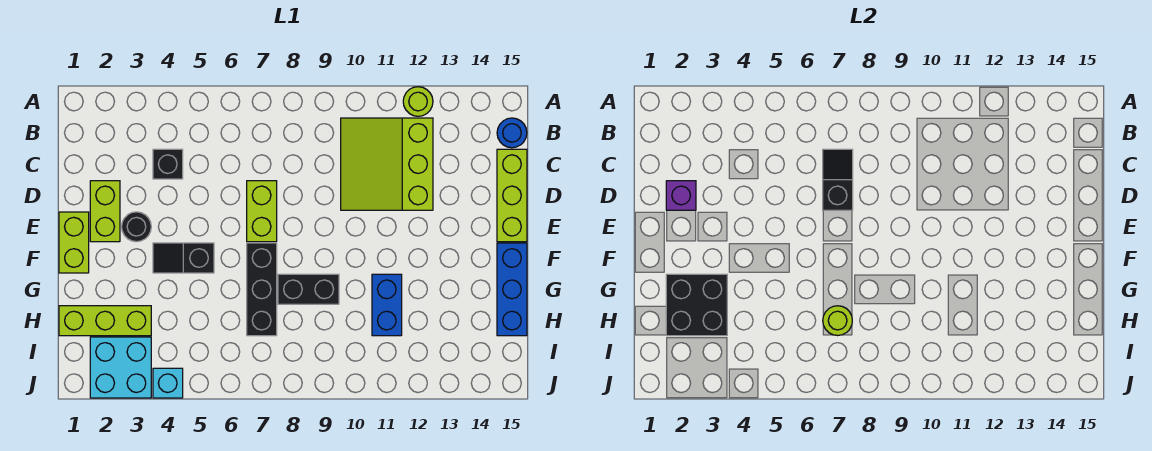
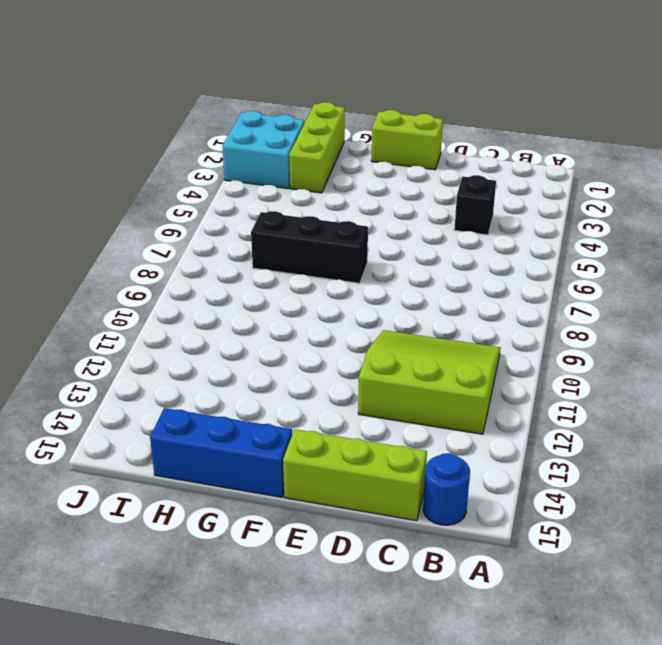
none -> lime round brick A12 level 1
none -> lime brick D2:E2 level 1
none -> lime brick D7:E7 level 1

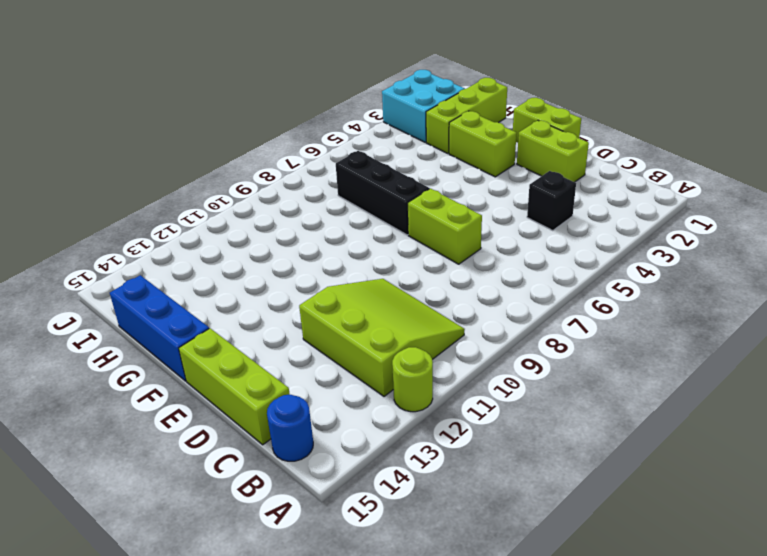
lime brick F3:G3 level 1 -> none
none -> black round brick E3 level 1
none -> black slope F4:F5 level 1 top 5
none -> black brick G8:G9 level 1

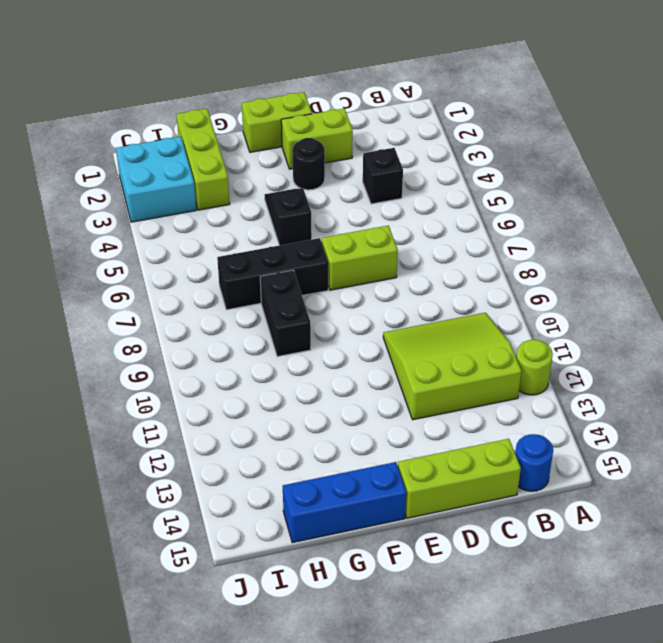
none -> blue brick G11:H11 level 1
none -> cyan brick J4 level 1
none -> black slope C7:D7 level 2 top D

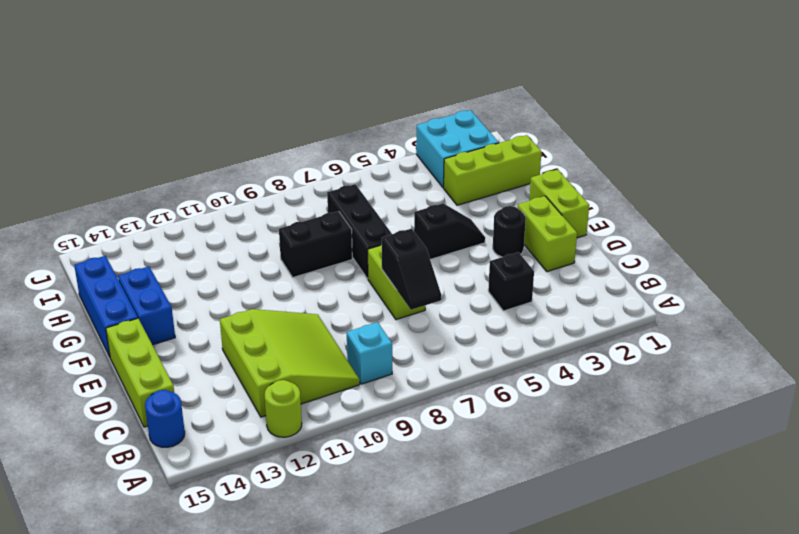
cyan brick B9 level 1 -> cyan brick J4 level 1
blue brick F14:G14 level 1 -> blue brick G11:H11 level 1
none -> purple brick D2 level 2
none -> black brick G2:H3 level 2
none -> lime round brick H7 level 2

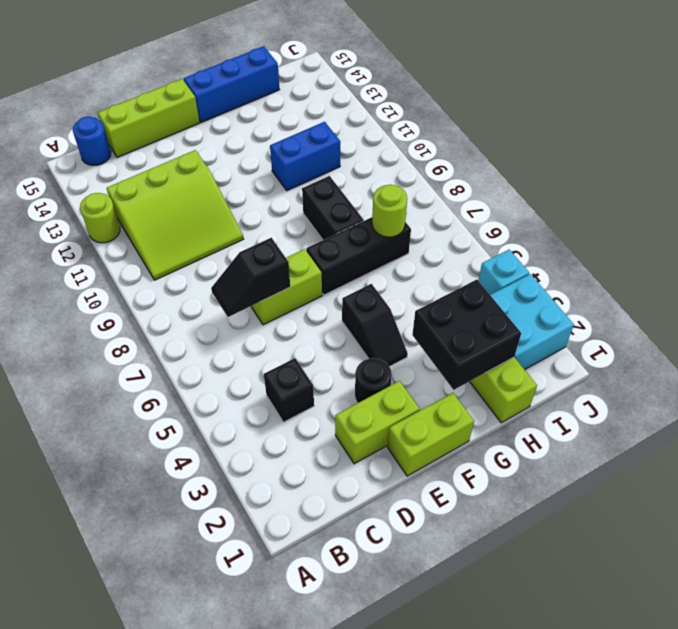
none -> purple brick D2 level 2

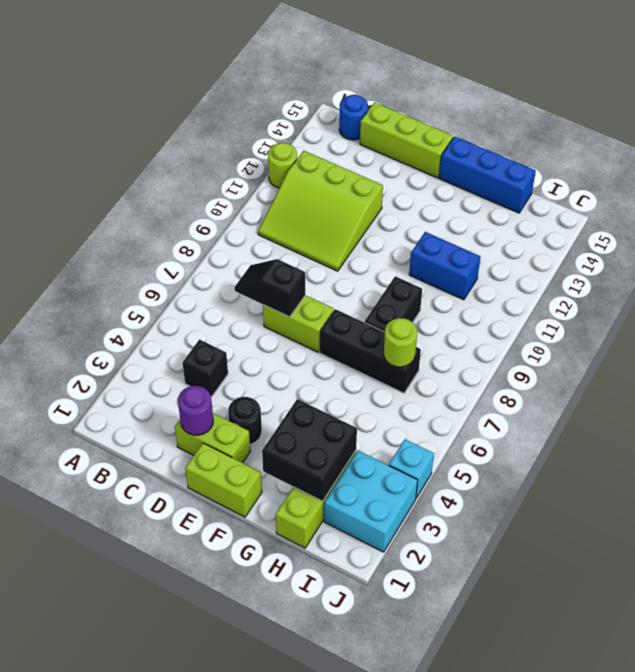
purple round brick D2 level 2 -> purple brick D2 level 2
none -> black slope F4:F5 level 1 top 5

